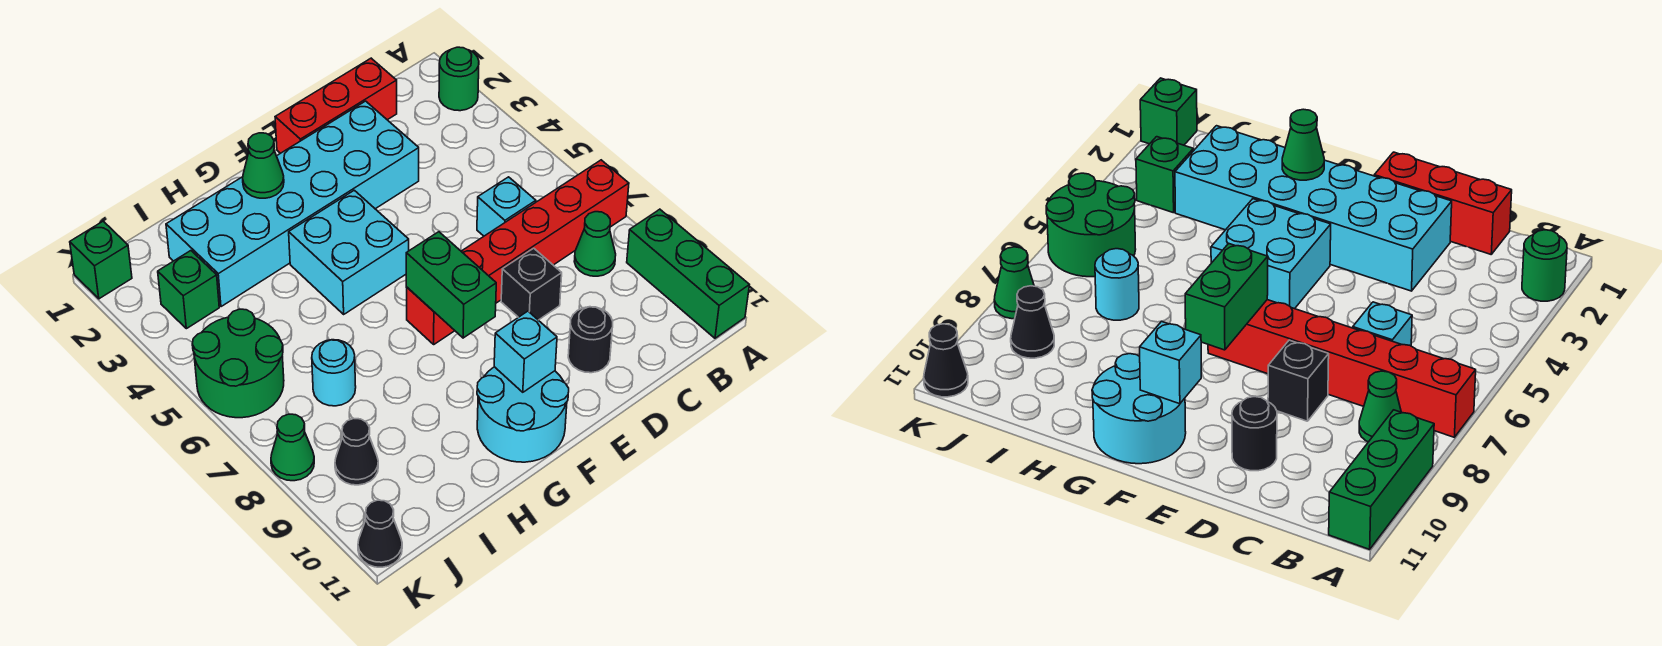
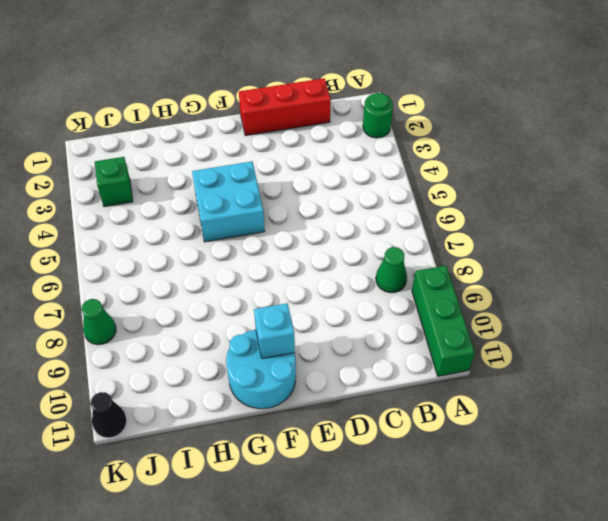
none -> red brick A7:F7 level 1
none -> cyan brick C6 level 1
none -> cyan brick D2:I3 level 1

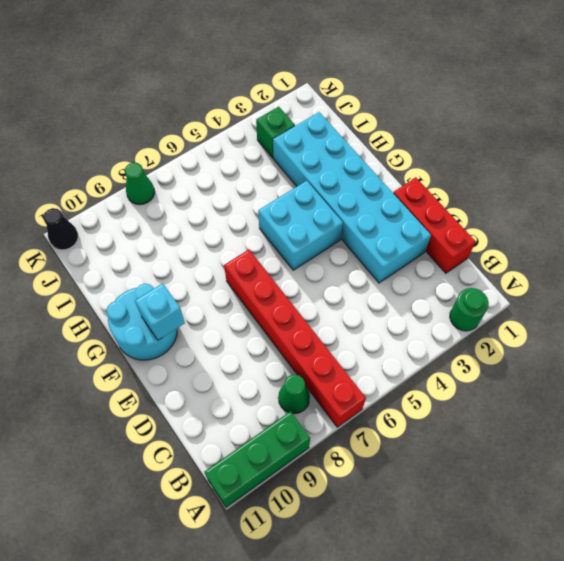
none -> cyan brick C6 level 1
none -> black brick D8 level 1
none -> black round brick D10 level 1

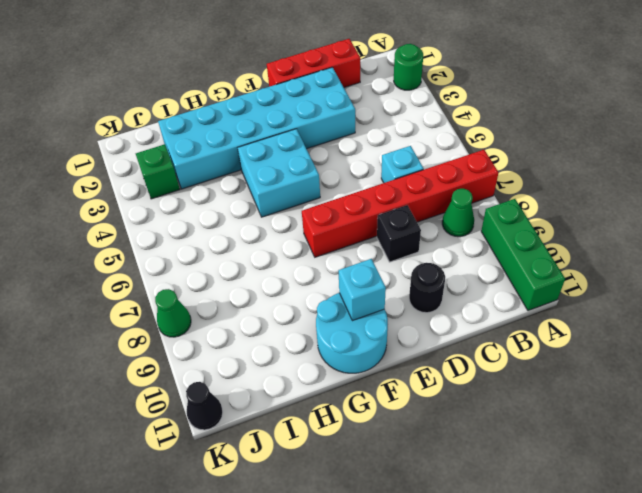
none -> cyan round brick I7 level 1
none -> green round brick J5:K6 level 1
none -> black cone J9 level 1

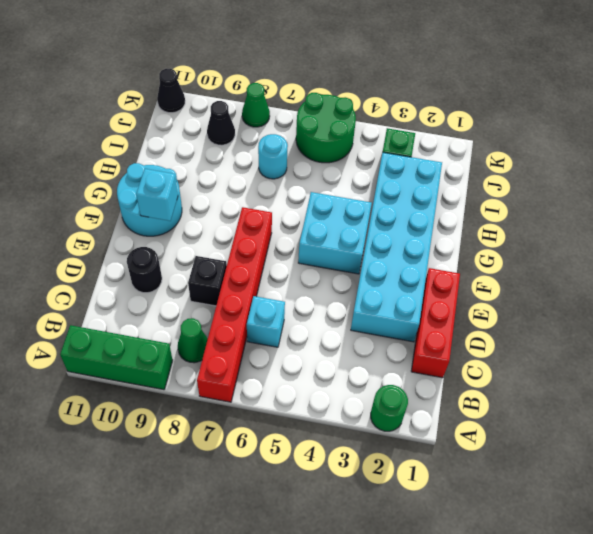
none -> green brick K1 level 1
none -> green brick F7:F8 level 2
none -> green cone G2 level 2

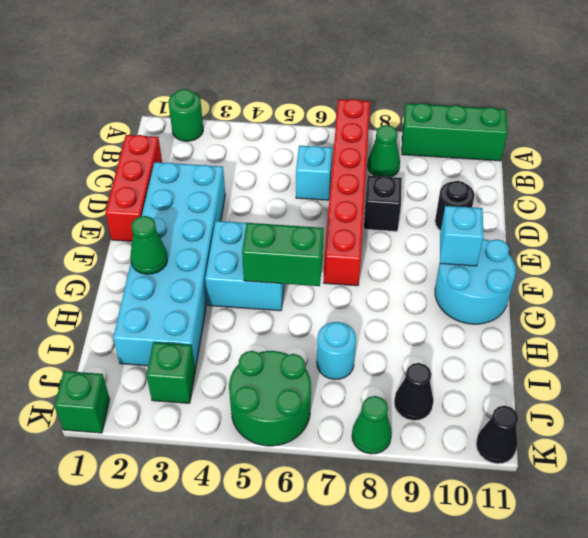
green brick G5:G6 level 2 -> green brick F7:F8 level 2

